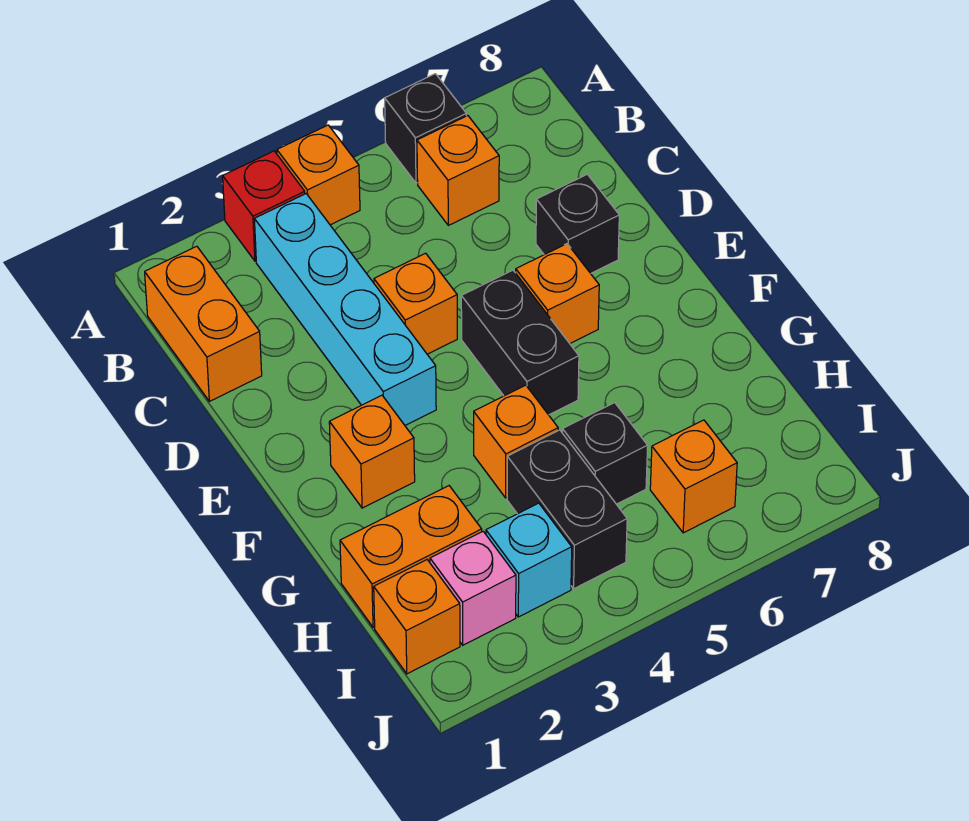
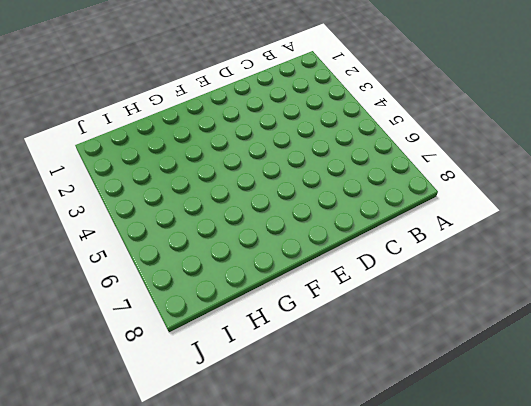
none -> red brick A3 level 1
none -> orange brick A4 level 1
none -> black brick A6 level 1

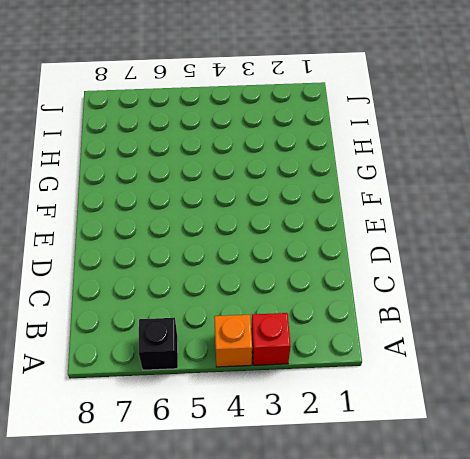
none -> orange brick B1:C1 level 1
none -> cyan brick B3:E3 level 1
none -> orange brick B6 level 1

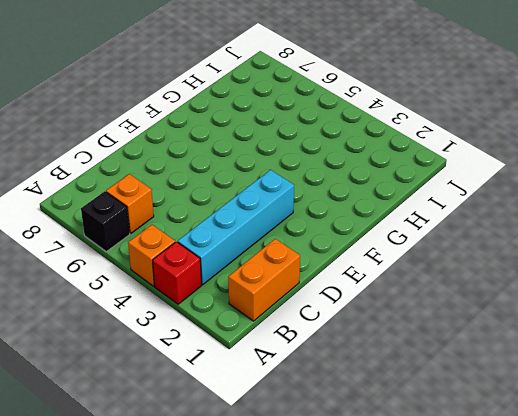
none -> orange brick D4 level 1
none -> black brick D7 level 1
none -> black brick E5:F5 level 1

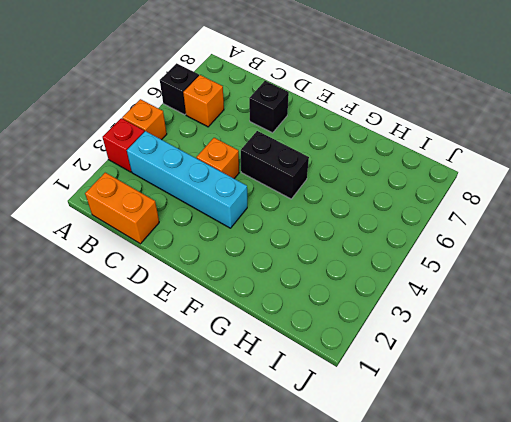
none -> orange brick E6 level 1
none -> orange brick F2 level 1
none -> orange brick G4 level 1

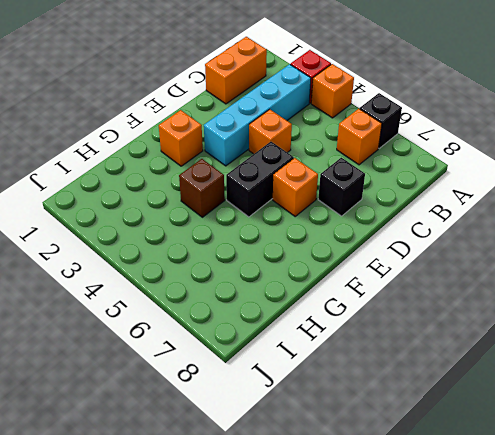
brown brick G4 level 1 -> orange brick G4 level 1
none -> orange brick H1:H2 level 1
none -> black brick H4:I4 level 1
none -> black brick H5 level 1

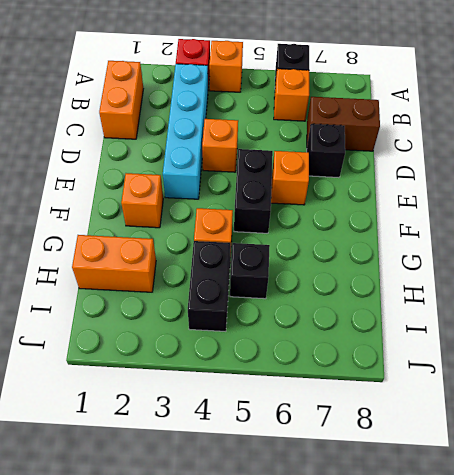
brown brick C7:C8 level 1 -> none
none -> orange brick I1 level 1
none -> pink brick I2 level 1
none -> cyan brick I3 level 1

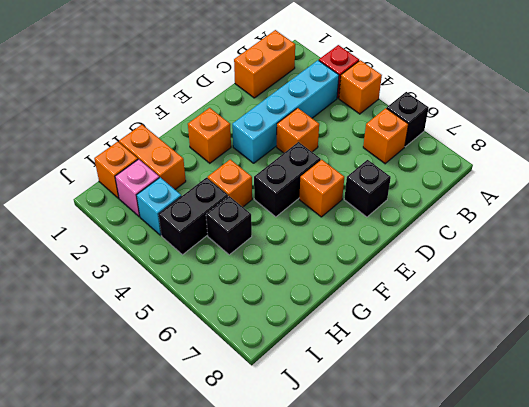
none -> orange brick I6 level 1

